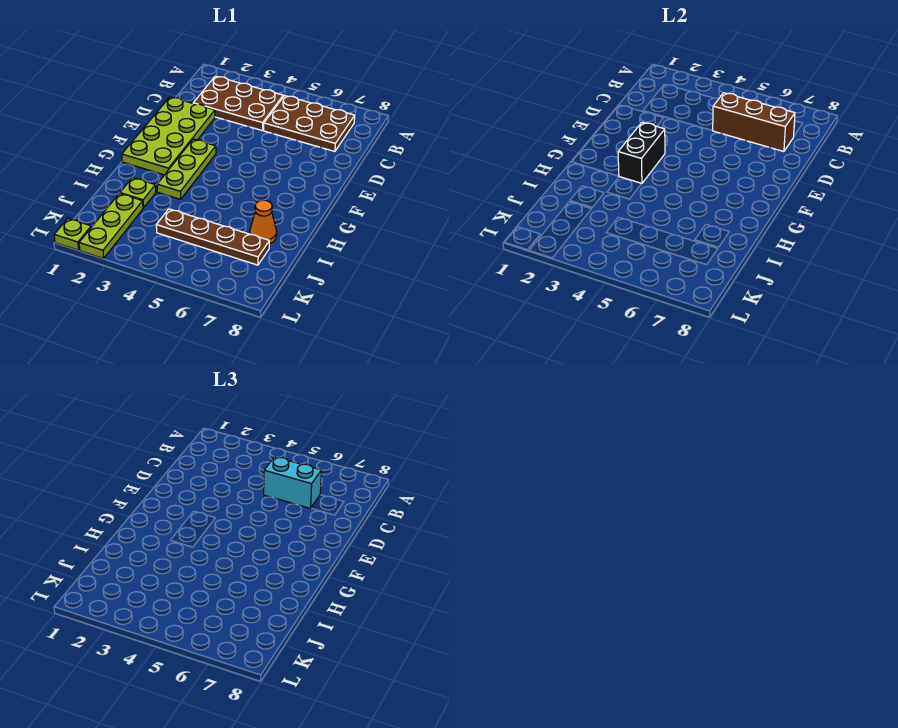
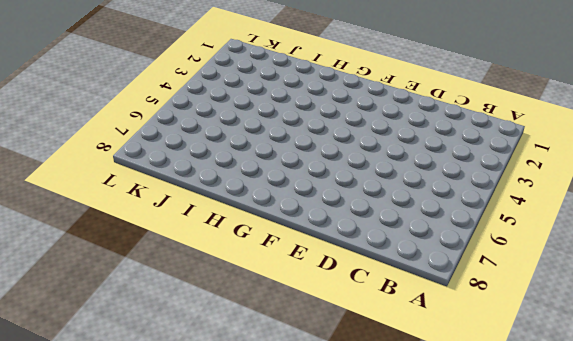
none -> brown plate B2:C4 level 1
none -> brown plate B5:C7 level 1
none -> lime plate D1:G2 level 1

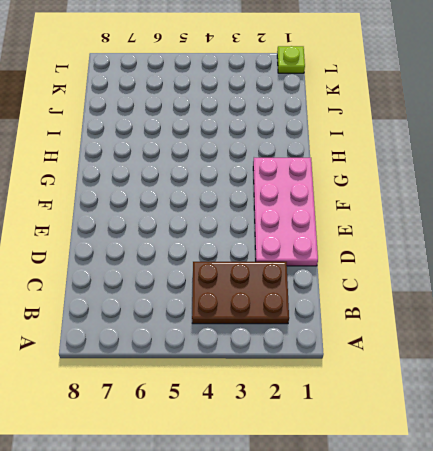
pink plate D1:G2 level 1 -> lime plate D1:G2 level 1
none -> brown plate B5:C7 level 1
none -> lime plate F3:H3 level 1
none -> lime plate I2 level 1

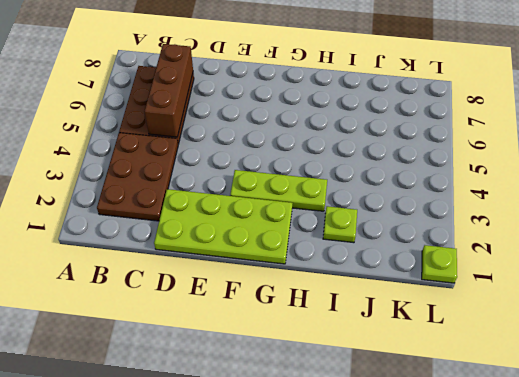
none -> orange cone I7 level 1
none -> lime plate J2:L2 level 1
none -> brown plate J4:J7 level 1

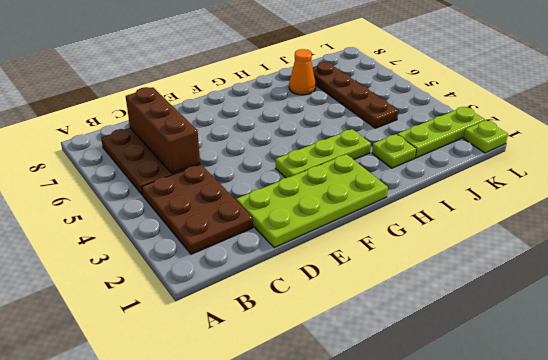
none -> black brick F3:G3 level 2
none -> cyan brick C5:C6 level 3

